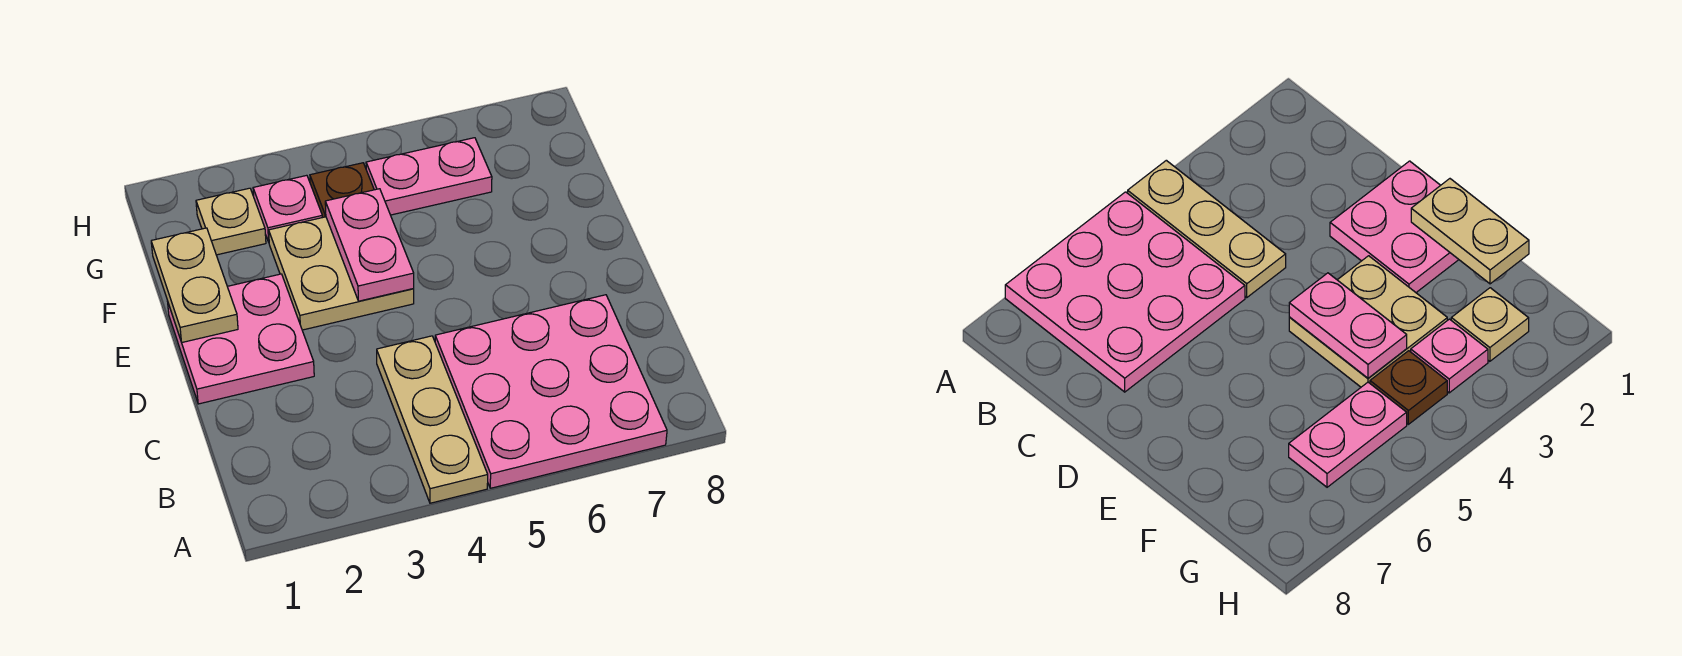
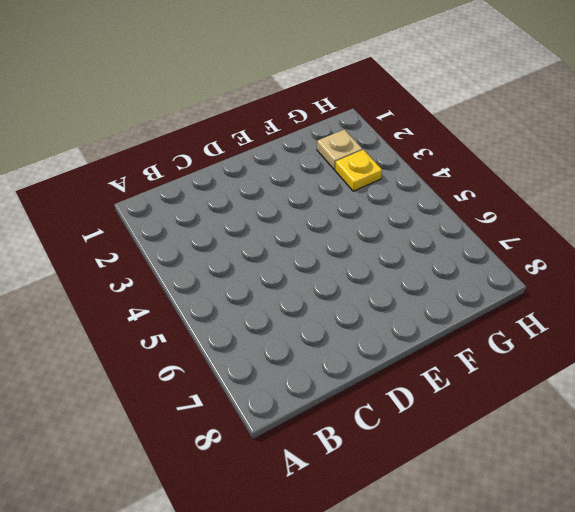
yellow plate G3 level 1 -> pink plate G3 level 1
none -> tan plate A4:C4 level 1
none -> pink plate A5:C7 level 1

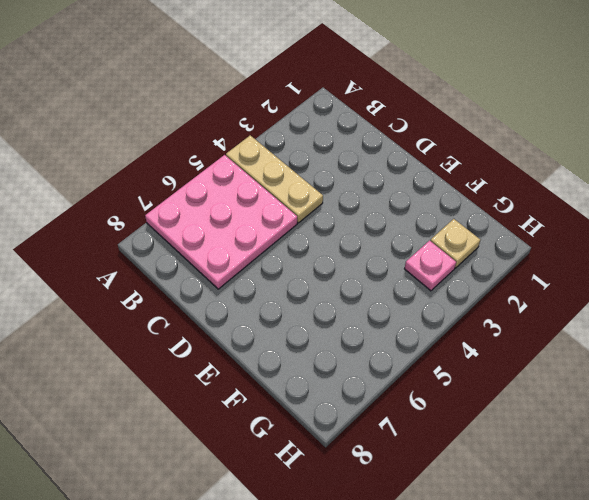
none -> pink plate D1:E2 level 1
none -> tan plate E3:F4 level 1

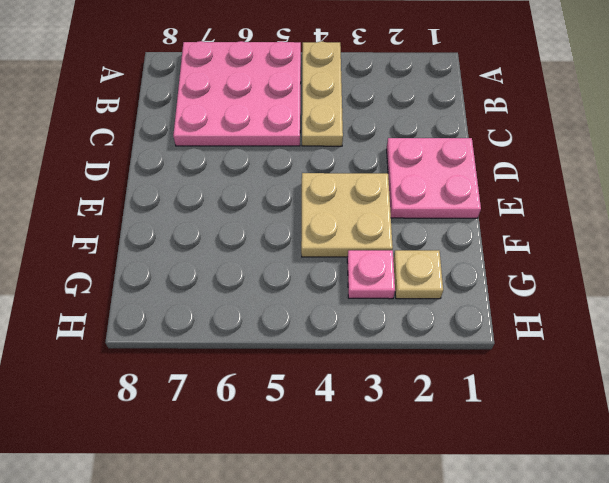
none -> brown plate G4 level 1
none -> pink plate G5:G6 level 1

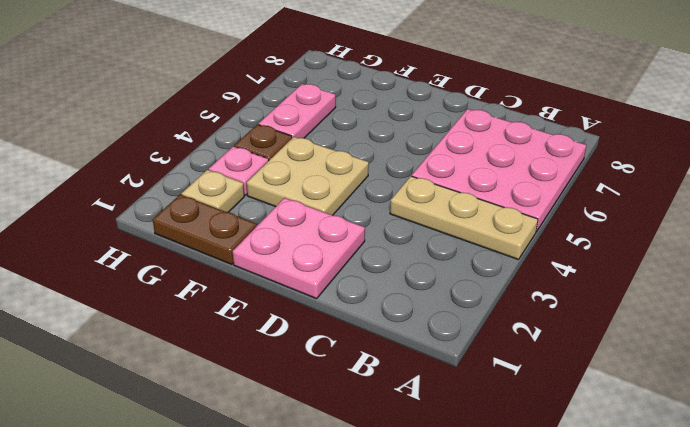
brown plate F1:G1 level 1 -> none
none -> tan plate E1:F1 level 2
none -> pink plate E4:F4 level 2

